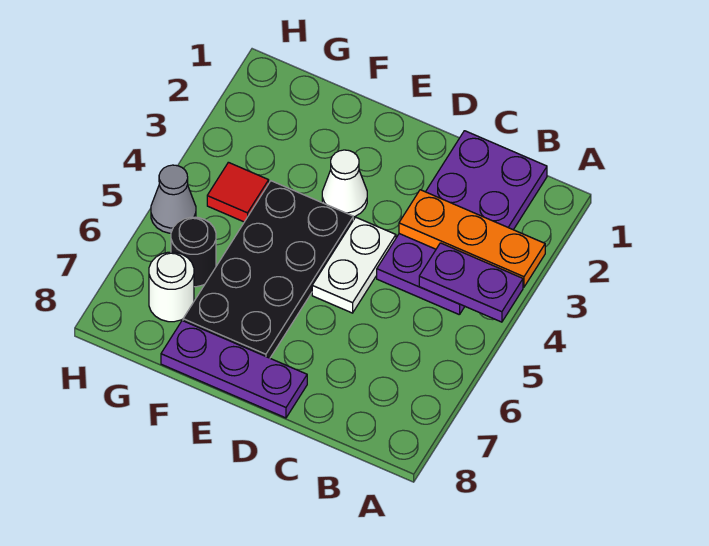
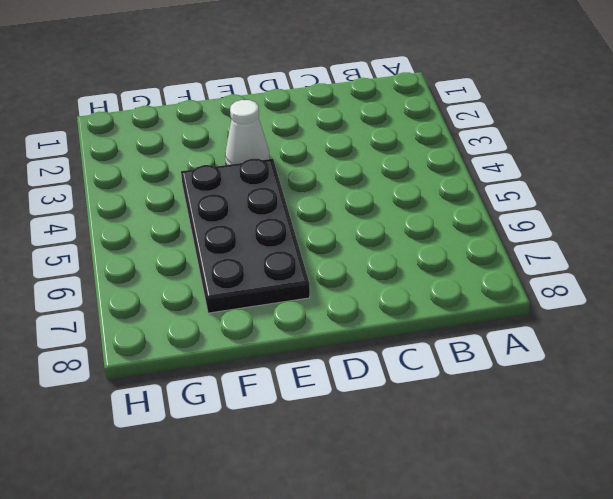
none -> purple plate B1:C4 level 1
none -> white plate D4:D5 level 1

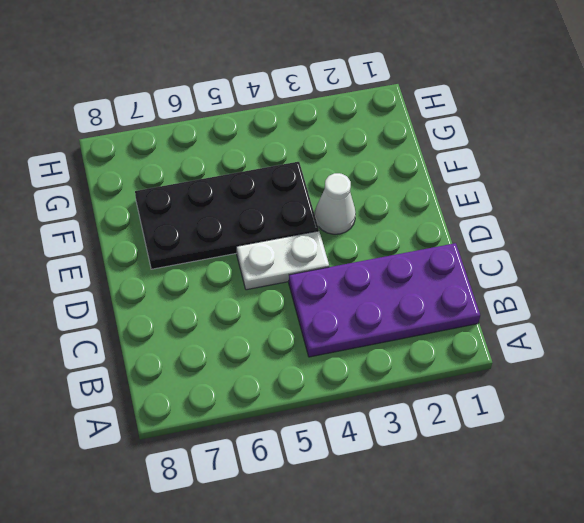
none -> purple plate D8:F8 level 1
none -> red tile G4 level 1

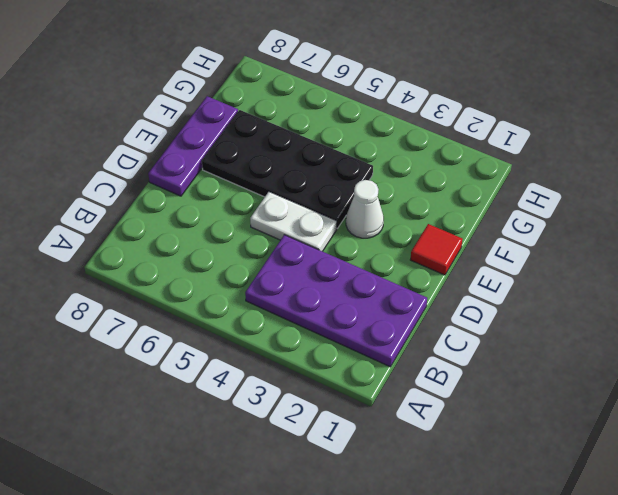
red tile E1 level 1 -> red tile G4 level 1
none -> black round brick G6 level 1
none -> white round brick G7 level 1

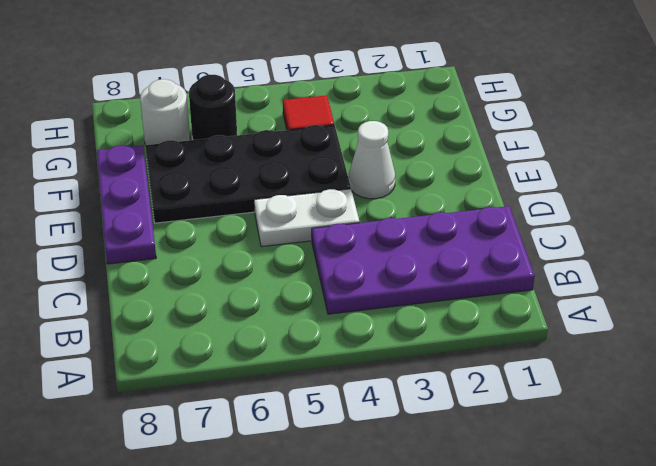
none -> grey cone H5 level 1
none -> orange plate A3:C3 level 2

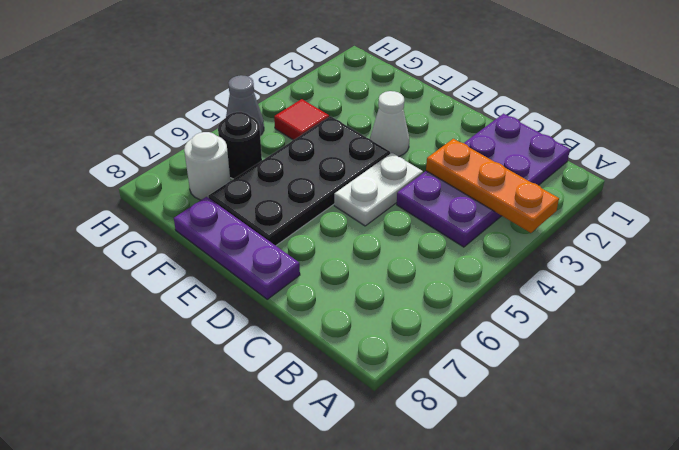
none -> purple plate A4:B4 level 2

